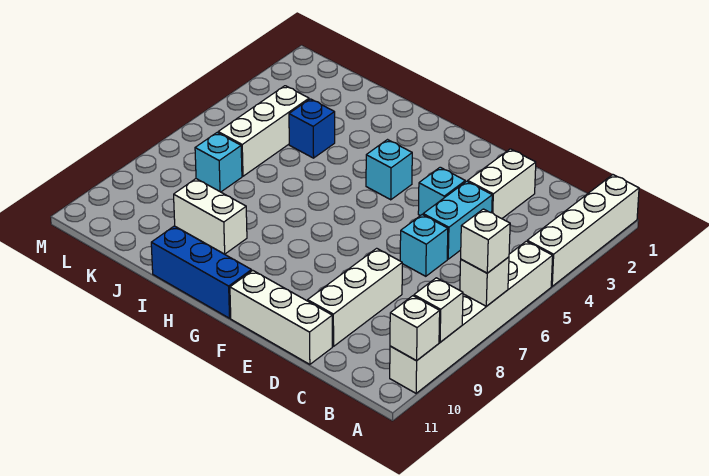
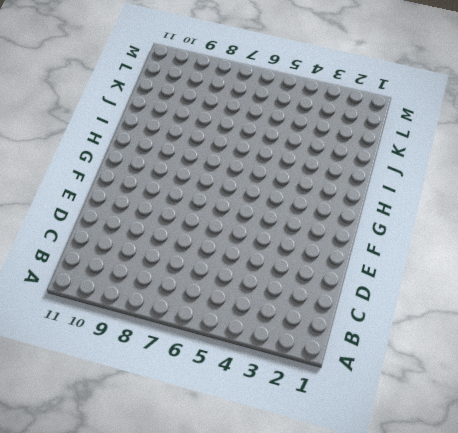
none -> white brick A1:A4 level 1
none -> white brick A5:A10 level 1
none -> white brick D2:D3 level 1

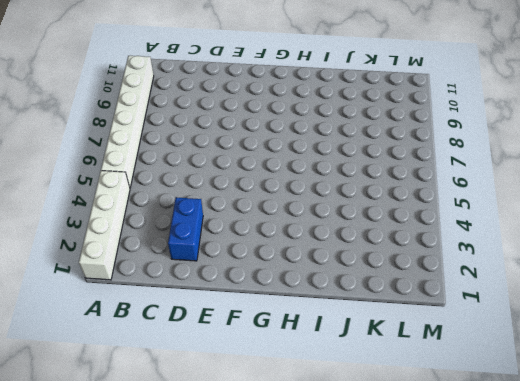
blue brick D2:D3 level 1 -> white brick D2:D3 level 1
none -> cyan brick D4:D5 level 1
none -> cyan brick D6 level 1
none -> white brick D8:D10 level 1

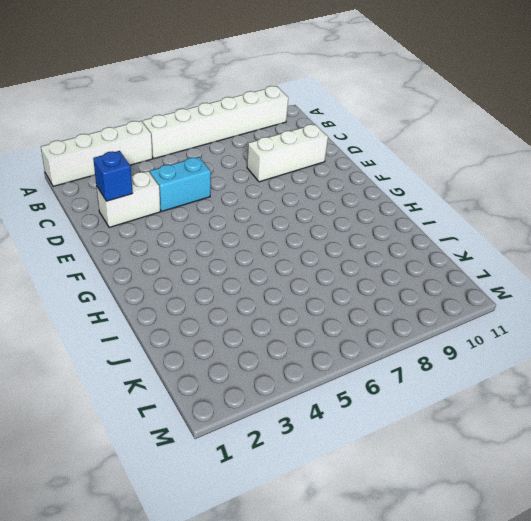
blue brick D2 level 2 -> blue brick J4 level 1
none -> cyan brick D6 level 1
none -> white brick D11:F11 level 1
none -> cyan brick E4 level 1

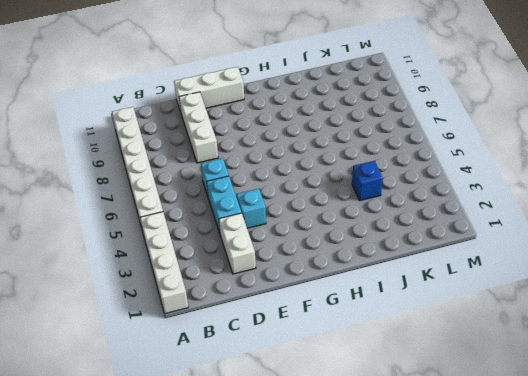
none -> cyan brick G4 level 1
none -> blue brick G11:I11 level 1
none -> white brick I9:J9 level 1

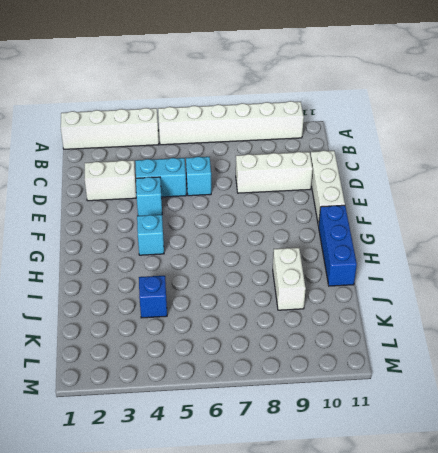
none -> white brick K4:K6 level 1
none -> cyan brick K7 level 1
none -> white brick A7 level 2

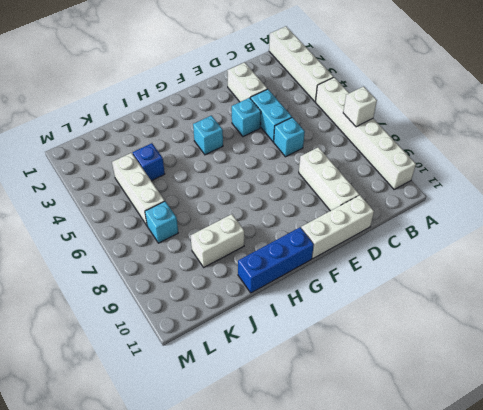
none -> white brick A9 level 2
none -> white brick A10 level 2
none -> white brick A7 level 3

